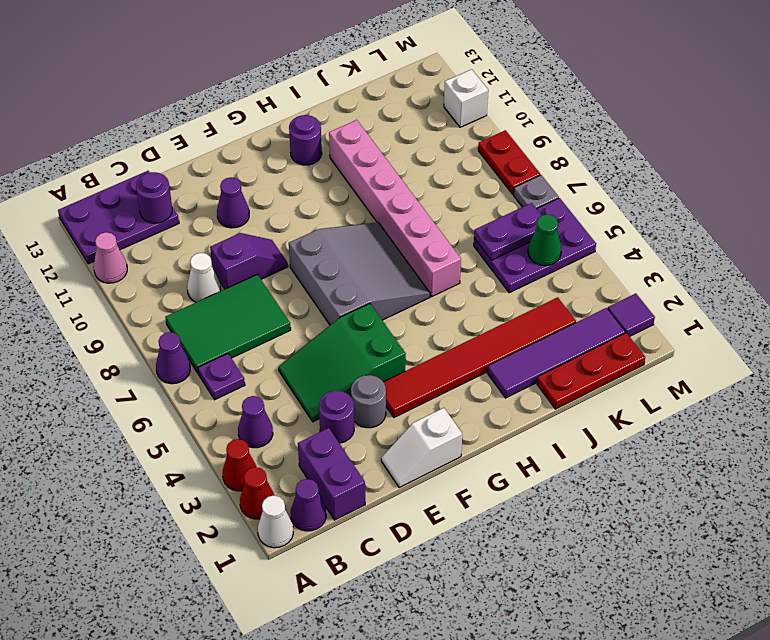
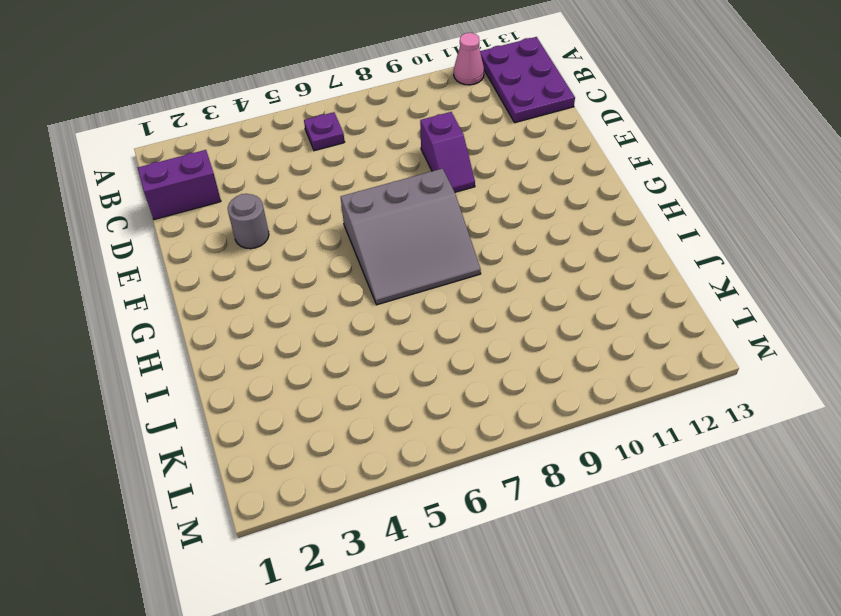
none -> white cone A1 level 1
none -> red cone A2 level 1
none -> red cone A3 level 1
none -> purple cone A7 level 1

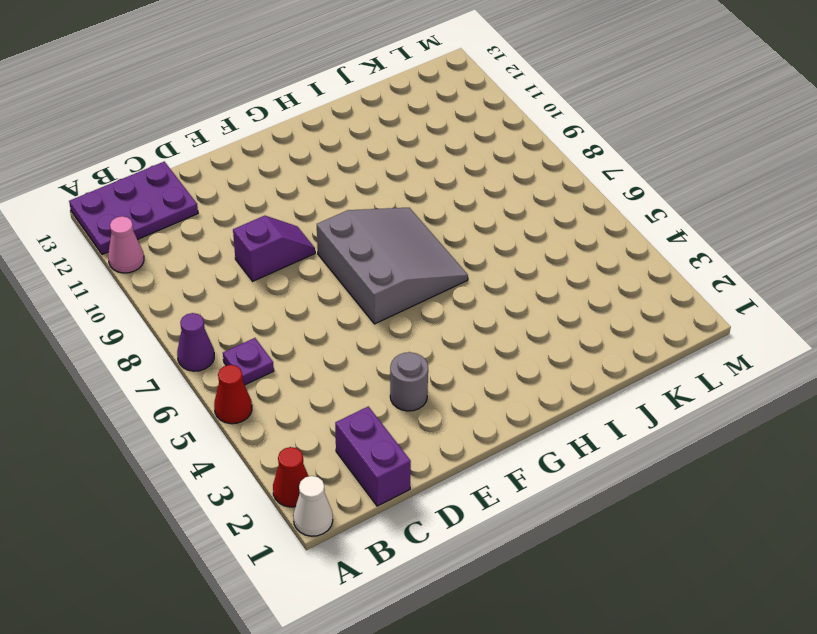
red cone A5 level 1 -> red cone A3 level 1
none -> purple cone B1 level 1
none -> purple cone B4 level 1
none -> green tile B7:D8 level 1
none -> white cone C9 level 1

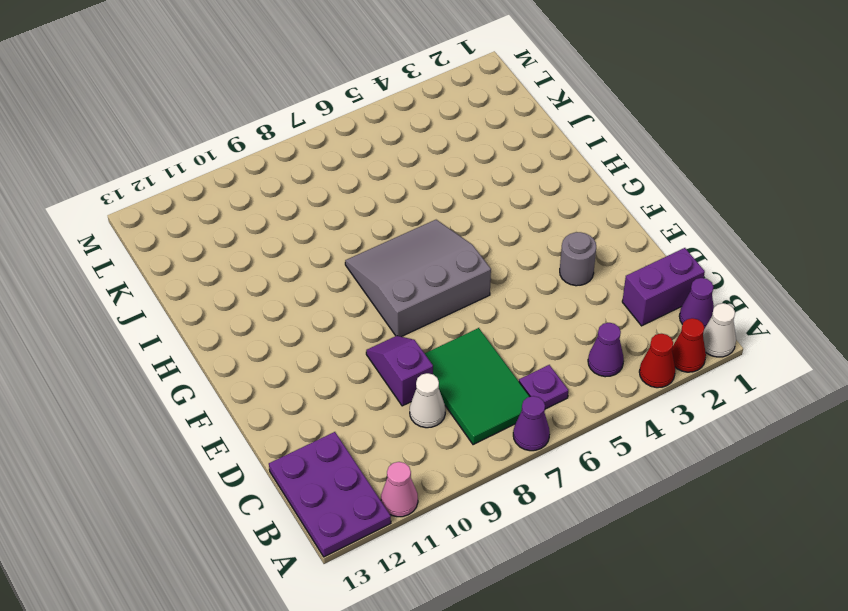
none -> purple round brick D3 level 1
none -> green slope D4:F5 level 1 top F
none -> white slope E1:F1 level 1 top F
none -> purple cone E11 level 1

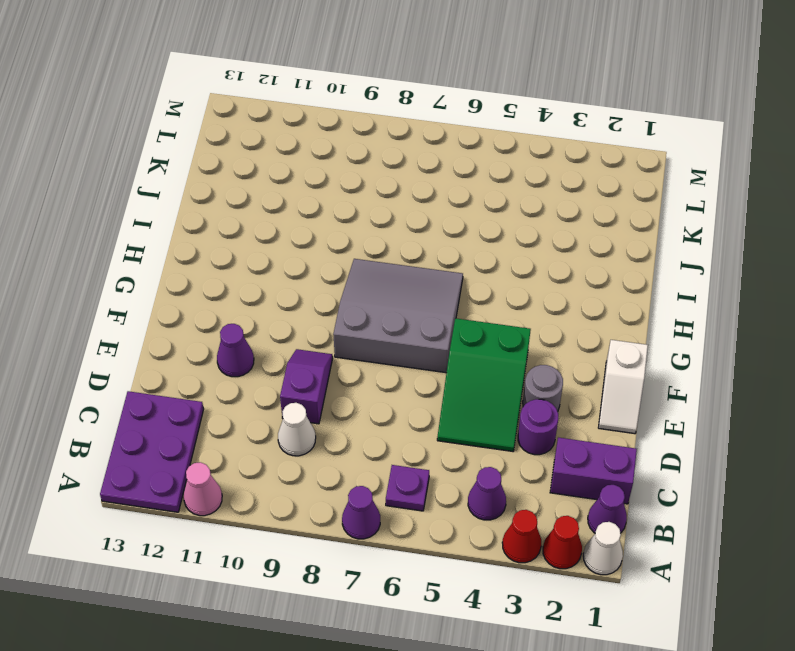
none -> green tile B7:D8 level 1
none -> red tile F3:K3 level 1
none -> purple round brick H12 level 1
none -> purple tile I2:L2 level 1

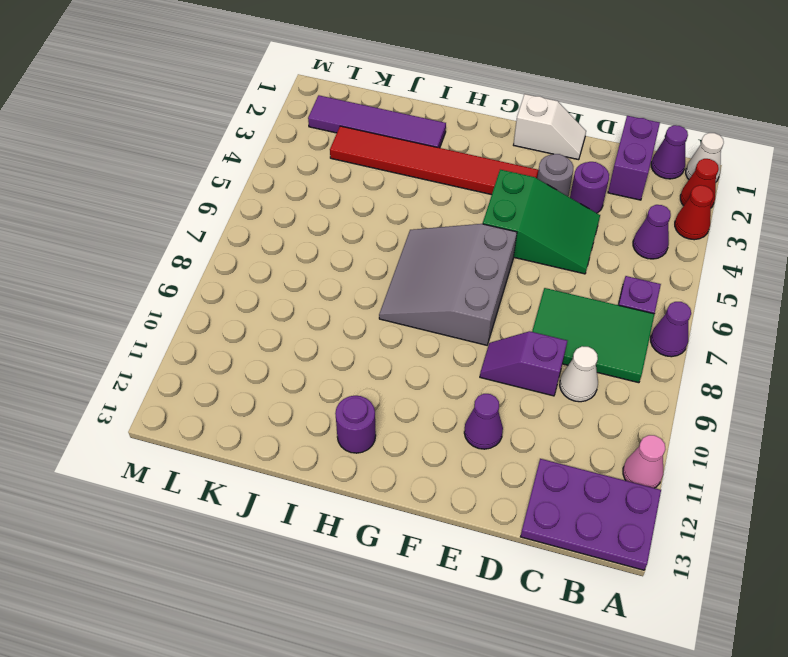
none -> pink brick I6:I11 level 1
none -> red plate J1:L1 level 1
none -> purple plate K5:M6 level 1
none -> purple tile M2 level 1

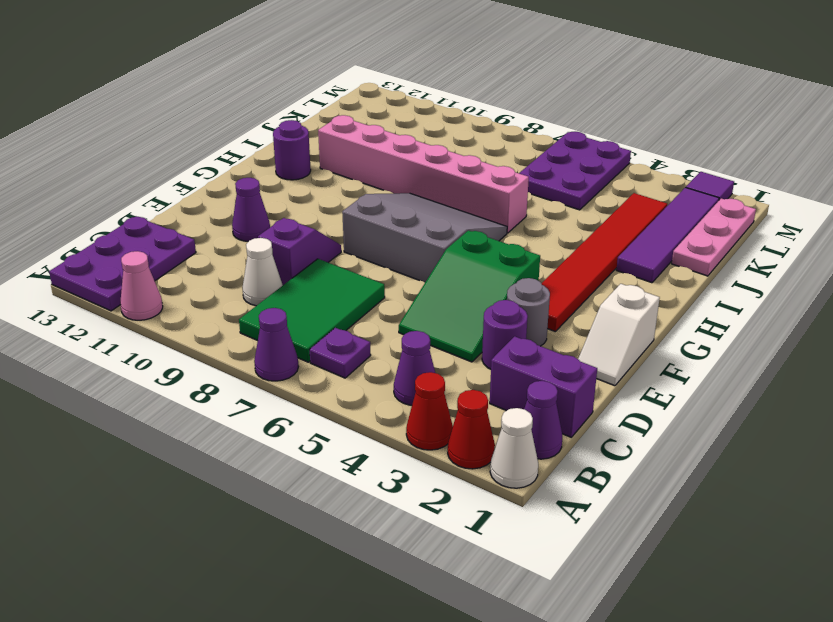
pink plate J1:L1 level 1 -> red plate J1:L1 level 1
none -> grey plate M7 level 1
none -> red plate M8:M9 level 1
none -> white brick M11 level 1
none -> purple round brick C12 level 2

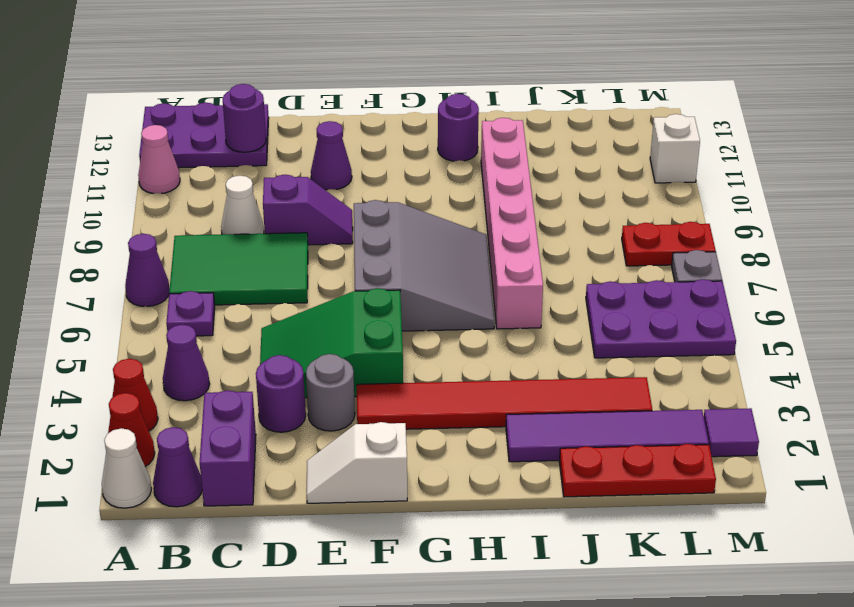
red plate L8:M8 level 1 -> red plate M8:M9 level 1
none -> purple plate K6:L6 level 2
none -> green cone L5 level 2

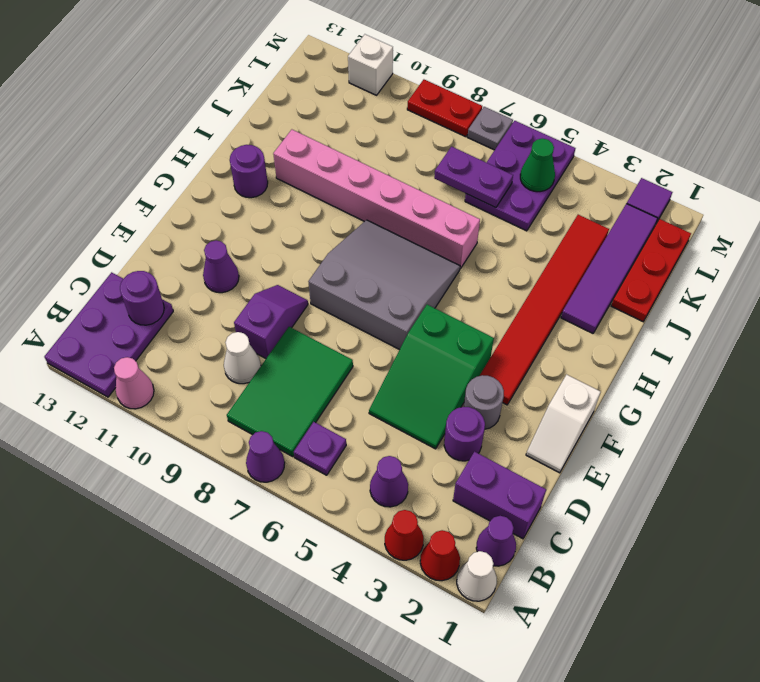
purple plate K6:K7 level 2 -> purple plate K6:L6 level 2

